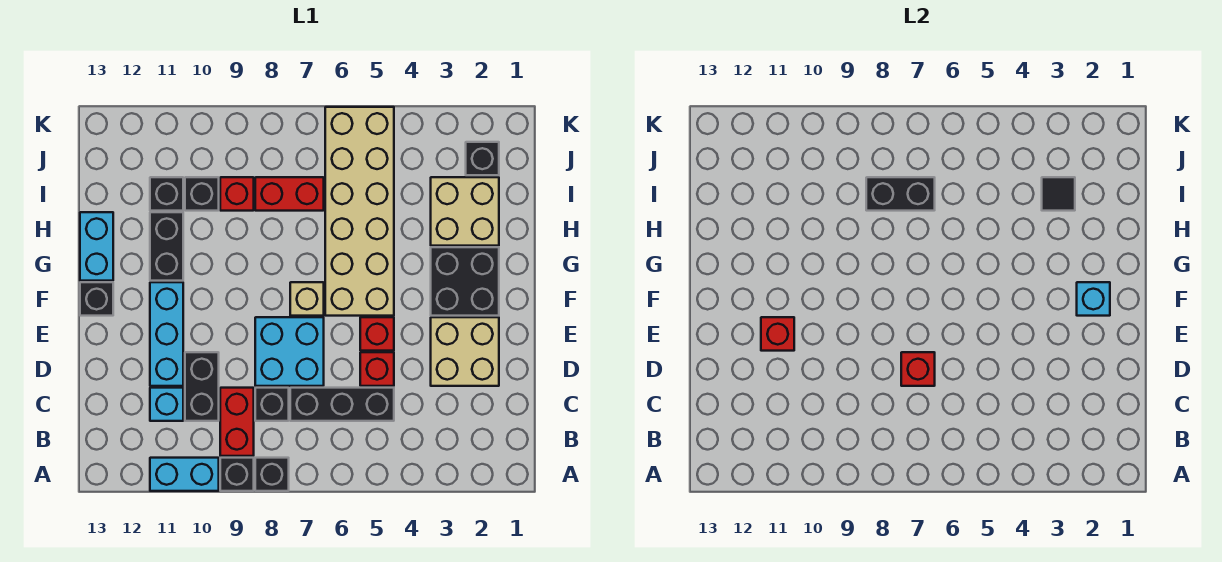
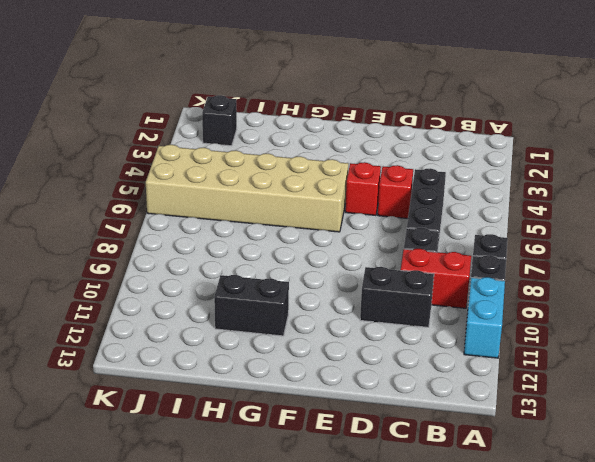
none -> cyan brick C11 level 1
none -> tan brick D2:E3 level 1
none -> cyan brick D7:E8 level 1
none -> cyan brick D11:F11 level 1

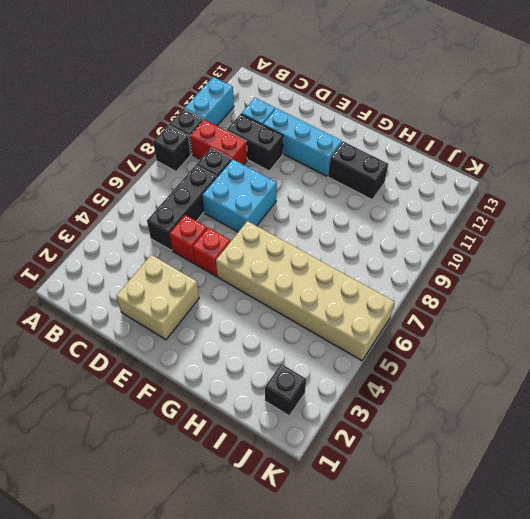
none -> black brick F2:G3 level 1
none -> tan brick F7 level 1
none -> black brick F13 level 1
none -> cyan brick G13:H13 level 1

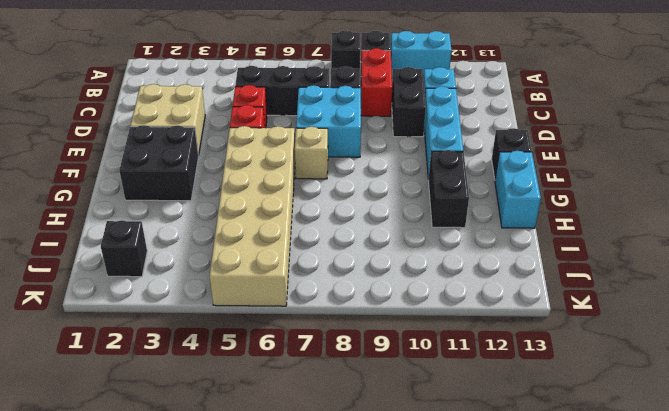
none -> tan brick H2:I3 level 1
none -> red brick I7:I8 level 1
none -> red brick I9 level 1
none -> black brick I10 level 1

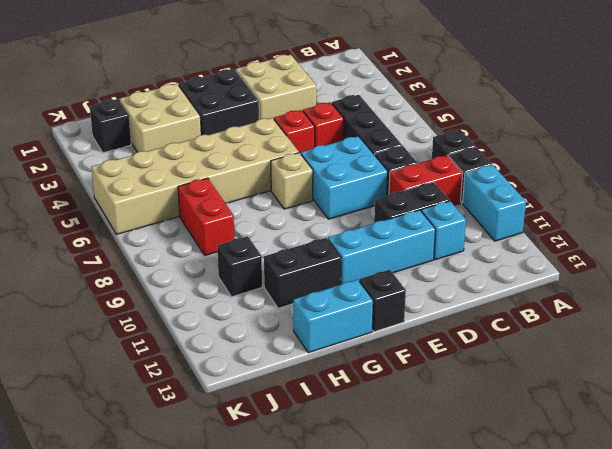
none -> red brick I9 level 1
none -> black brick I11 level 1
none -> red brick D7 level 2
none -> red brick E11 level 2

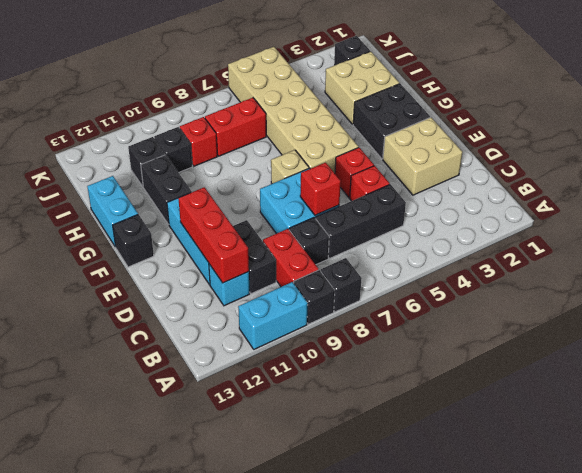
red brick C11:E11 level 2 -> red brick E11 level 2
none -> cyan brick F2 level 2
none -> black tile I3 level 2
none -> black brick I7:I8 level 2

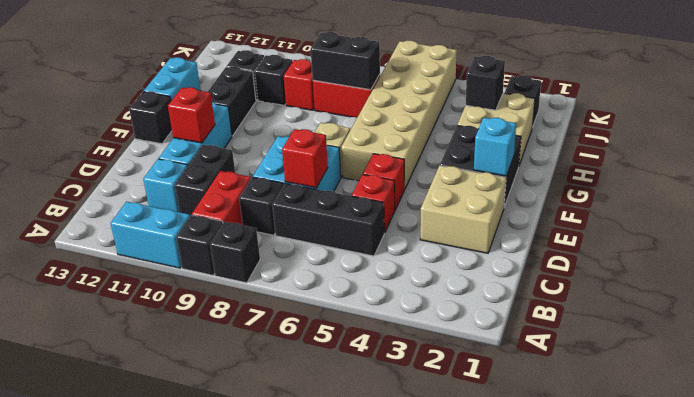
black brick I3 level 2 -> black tile I3 level 2

